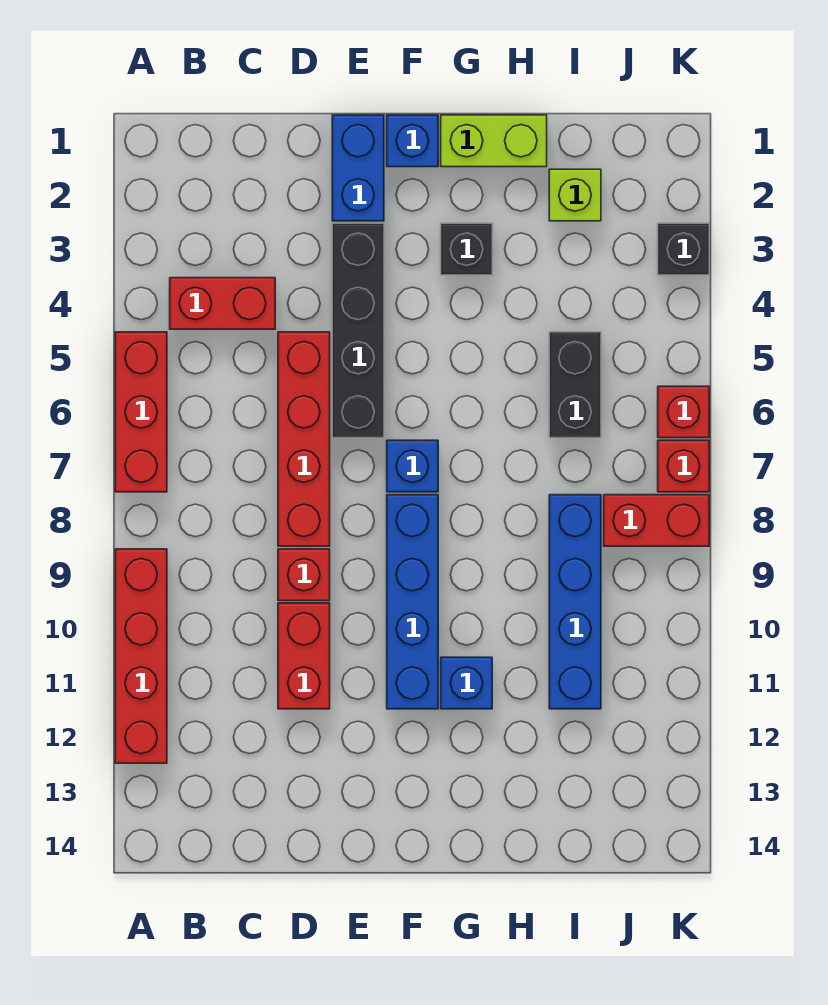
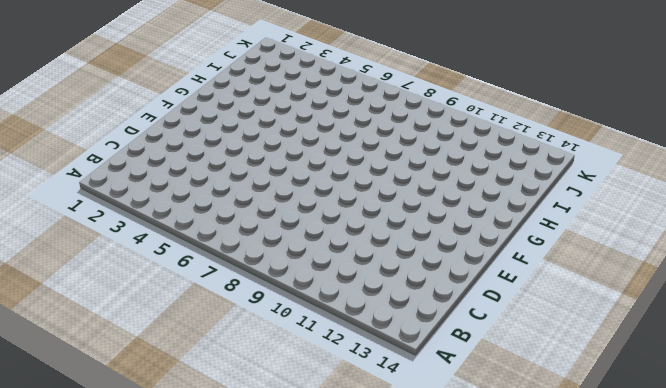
none -> red brick A5:A7 level 1
none -> red brick A9:A12 level 1
none -> red brick B4:C4 level 1

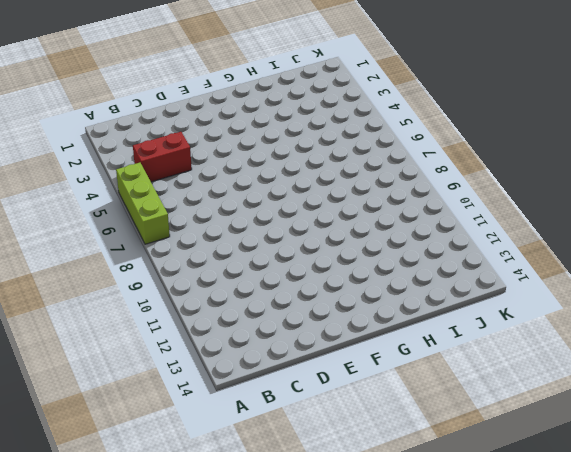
lime brick A5:A7 level 1 -> red brick A5:A7 level 1
none -> red brick A9:A12 level 1
none -> red brick D5:D8 level 1
none -> red brick D9 level 1

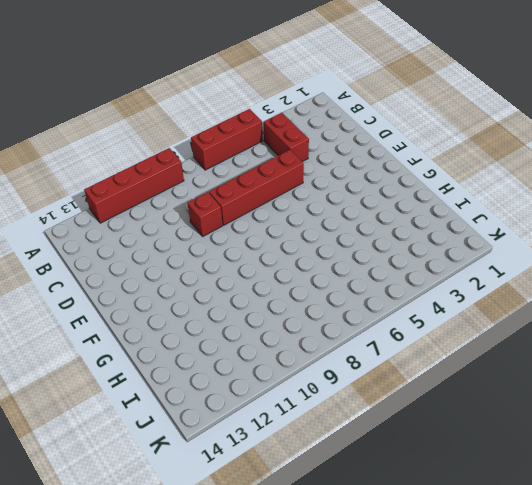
none -> red brick D10:D11 level 1
none -> blue brick E1:E2 level 1
none -> black brick E3:E6 level 1

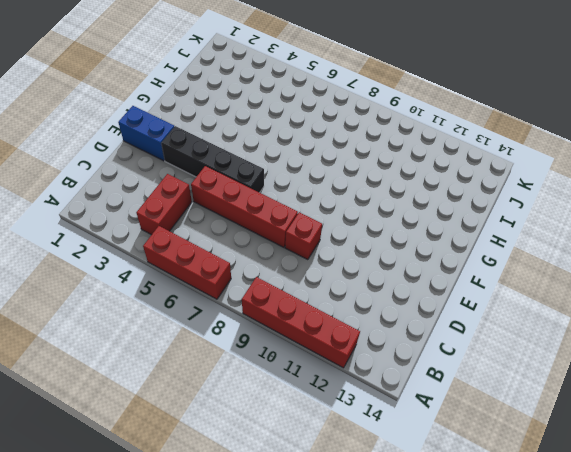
none -> red brick D10:D11 level 1
none -> blue brick F1 level 1
none -> blue brick F7 level 1

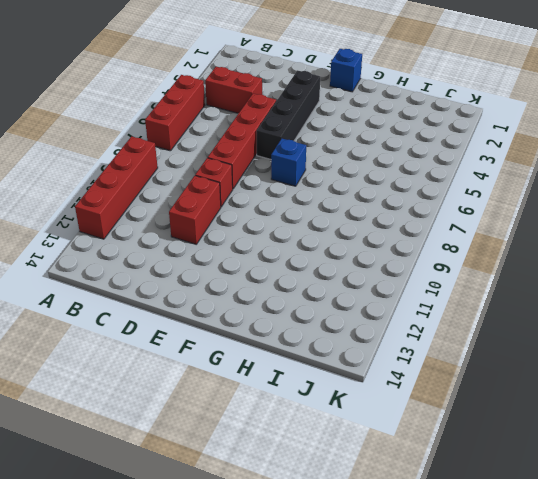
none -> blue brick E1:E2 level 1
none -> blue brick F8:F11 level 1
none -> lime brick G1:H1 level 1

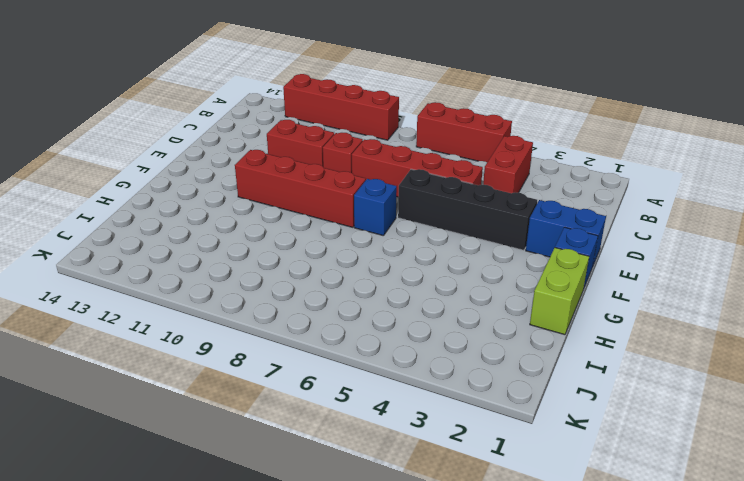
red brick F8:F11 level 1 -> blue brick F8:F11 level 1
none -> black brick G3 level 1
none -> blue brick G11 level 1
none -> lime brick I2 level 1

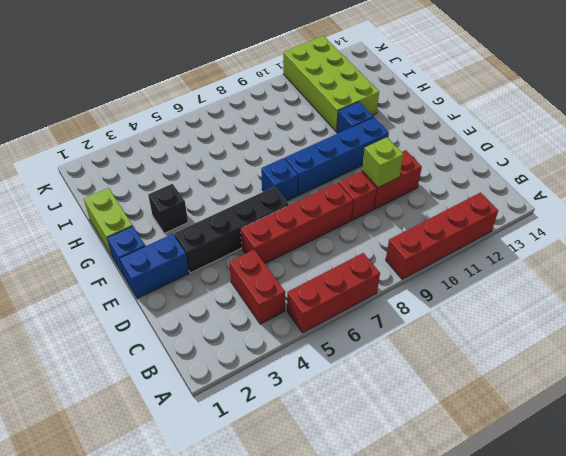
lime brick D10 level 2 -> lime brick I2 level 1
lime brick H11:K12 level 1 -> blue brick I8:I11 level 1
none -> black brick I5:I6 level 1
none -> red brick J8:K8 level 1
none -> black brick K3 level 1

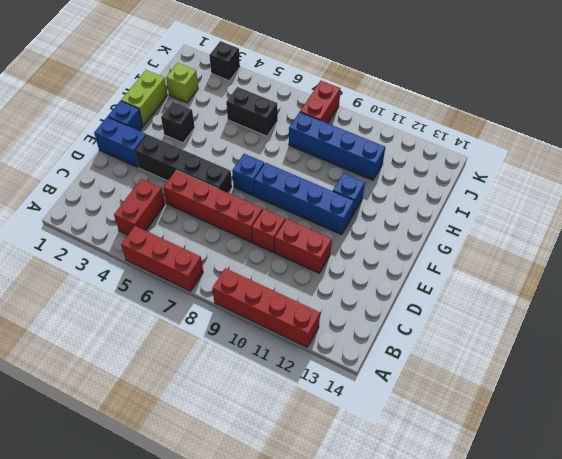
none -> red brick K6 level 1
none -> red brick K7 level 1

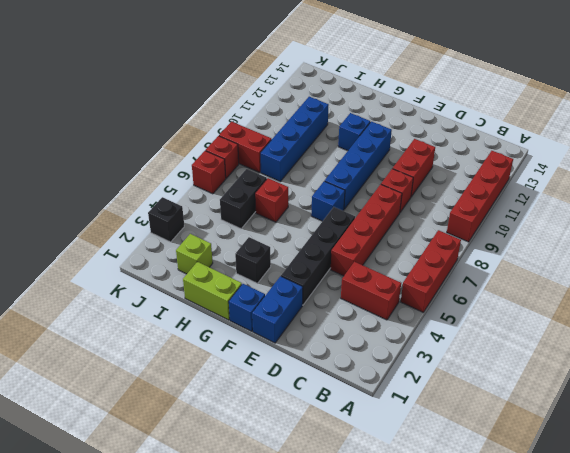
red brick H6 level 1 -> none

